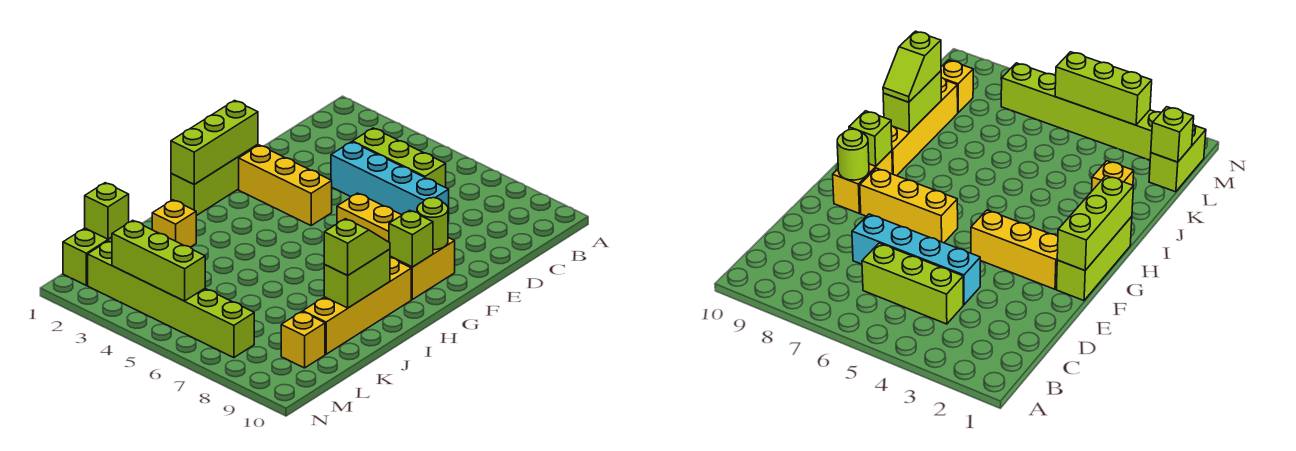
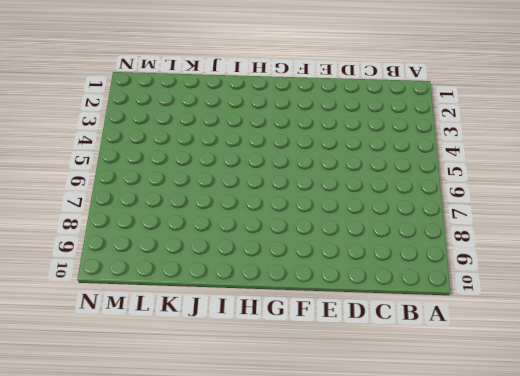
none -> lime brick C4:C6 level 1
none -> cyan brick D4:D7 level 1
none -> lime brick F1:H1 level 1

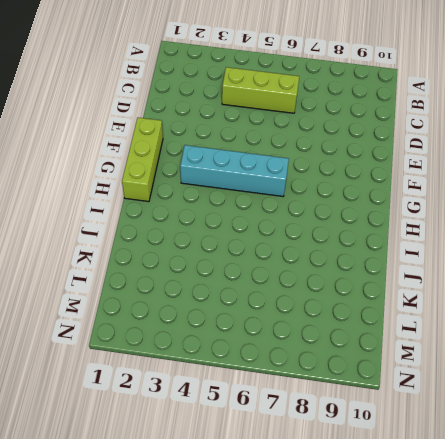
cyan brick G3:G6 level 1 -> cyan brick D4:D7 level 1
none -> yellow brick F2:F4 level 1
none -> yellow brick F6:F8 level 1
none -> yellow brick F9:G9 level 1

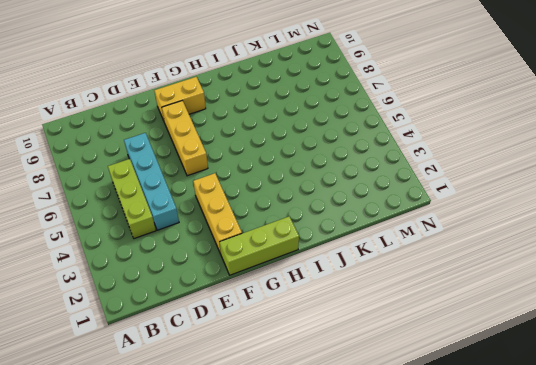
none -> yellow brick H9:K9 level 1
none -> yellow brick J2 level 1
none -> lime brick L1:M1 level 1

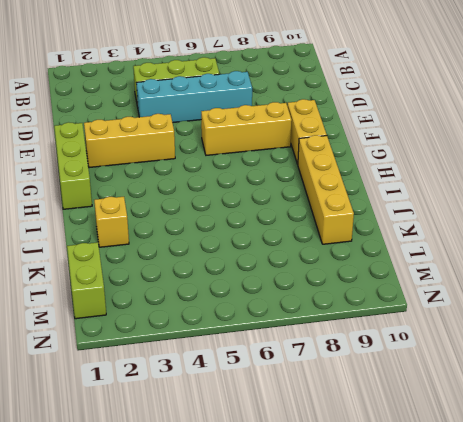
none -> yellow brick L9 level 1
none -> lime brick M2:M7 level 1
none -> lime brick F1:H1 level 2

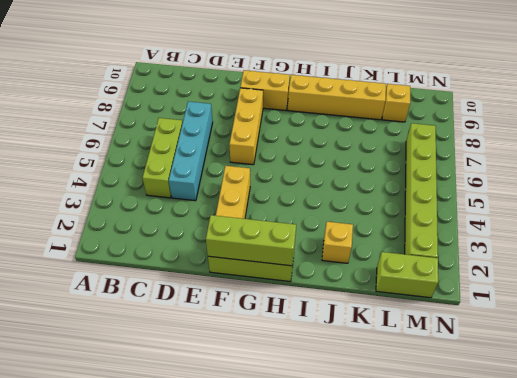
none -> lime round brick F9 level 2
none -> lime brick G9 level 2
none -> lime brick I9:J9 level 2

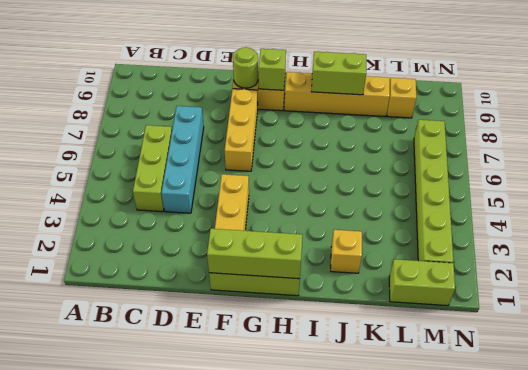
none -> lime brick L1 level 2
none -> lime brick M3:M5 level 2
none -> lime slope I9:J9 level 3 top J

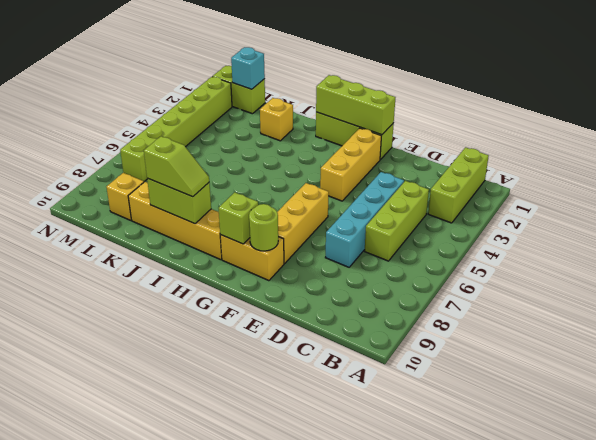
lime brick B1:B3 level 1 -> lime brick M3:M5 level 2
cyan brick L1 level 2 -> lime brick L1 level 2

